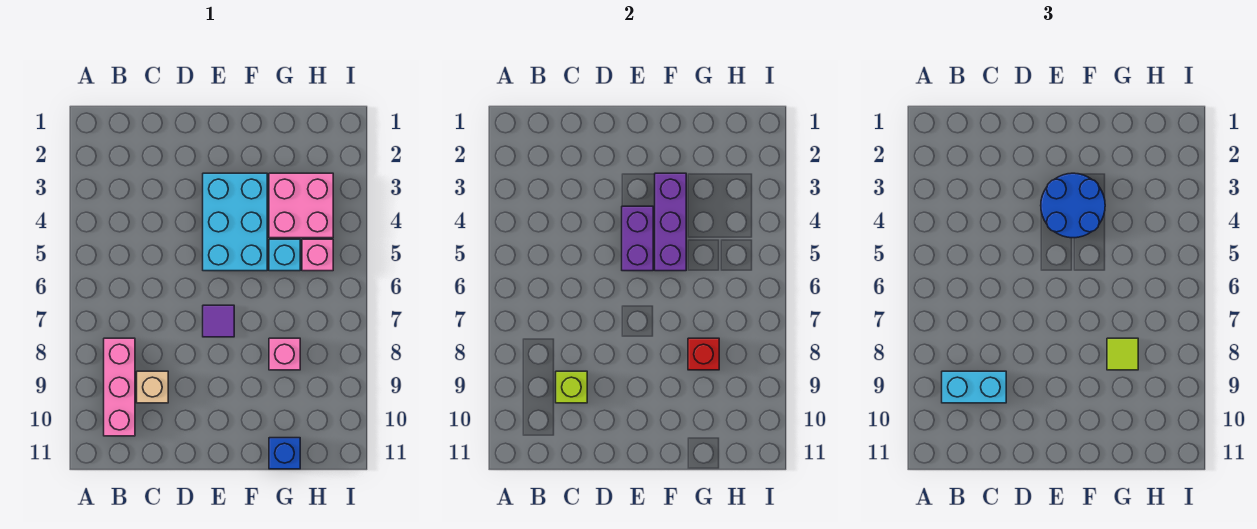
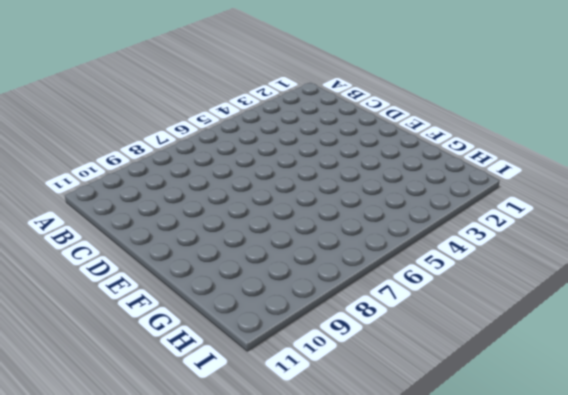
none -> pink brick B8:B10 level 1
none -> tan brick C9 level 1
none -> cyan brick E3:F5 level 1

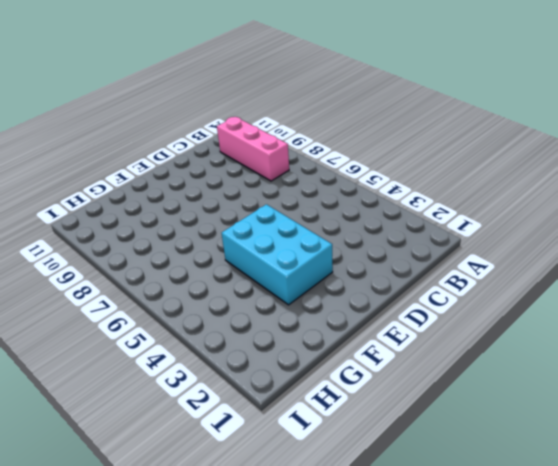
none -> tan brick C9 level 1
none -> purple tile E7 level 1
none -> pink brick G3:H4 level 1

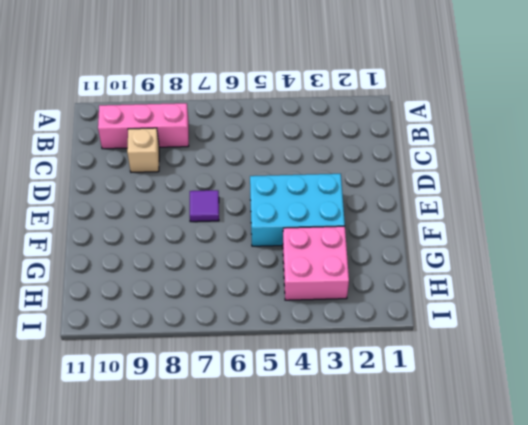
none -> cyan brick G5 level 1
none -> pink brick G8 level 1
none -> blue brick G11 level 1

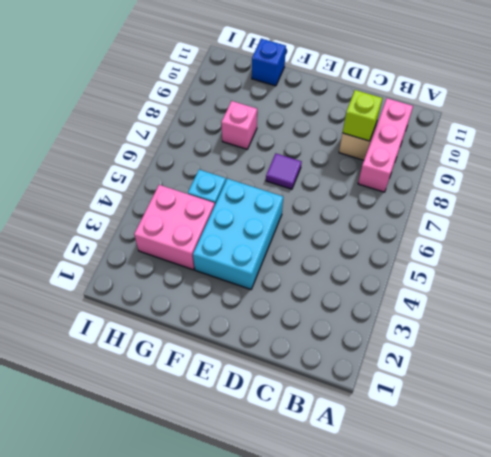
none -> pink brick H5 level 1
none -> purple brick E4:E5 level 2
none -> purple brick F3:F5 level 2

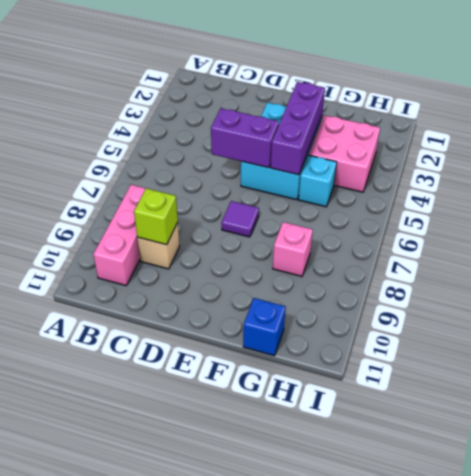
purple brick D5:E5 level 2 -> purple brick E4:E5 level 2
none -> pink brick H5 level 1
none -> red brick G8 level 2
none -> cyan brick B9:C9 level 3

